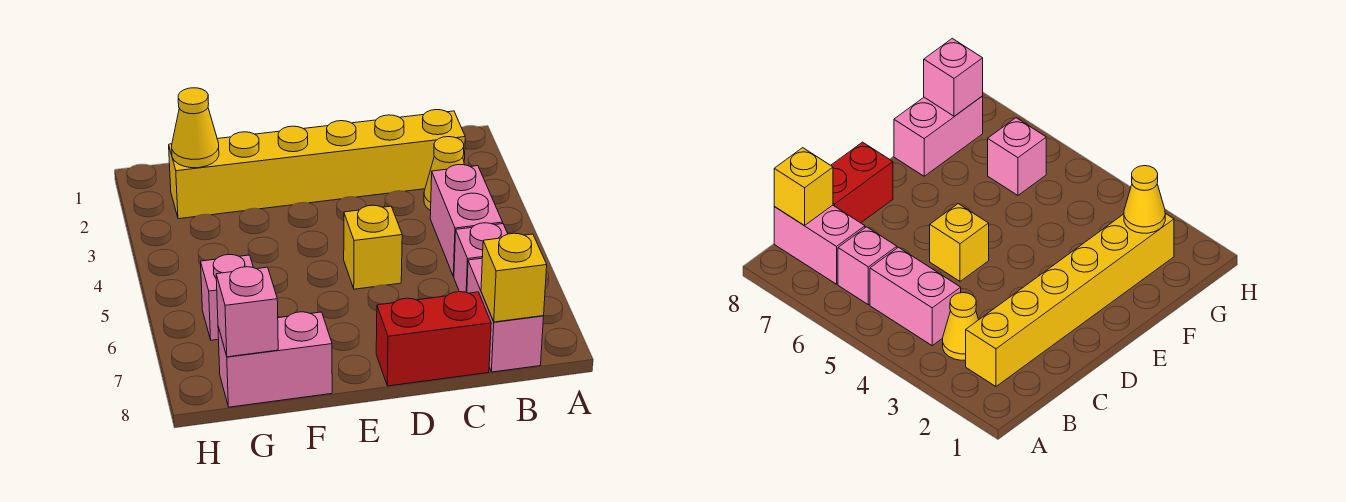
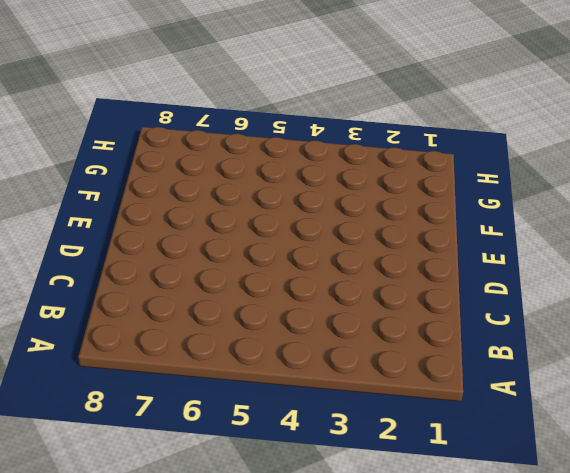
none -> yellow brick B2:G2 level 1
none -> yellow cone B3 level 1
none -> pink brick B4:B5 level 1

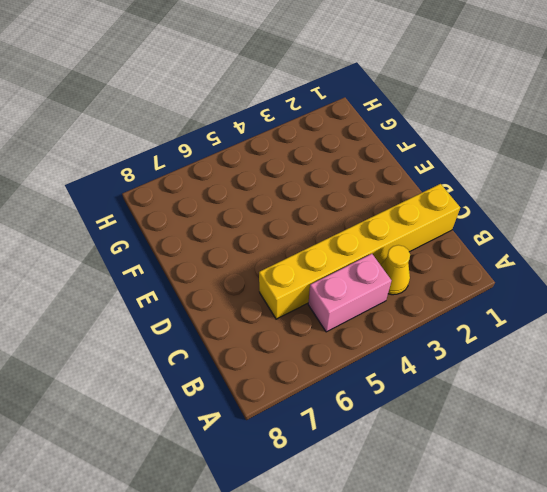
yellow brick C1:C6 level 1 -> yellow brick B2:G2 level 1
none -> pink brick B6 level 1
none -> pink brick B7:B8 level 1
none -> red brick C8:D8 level 1

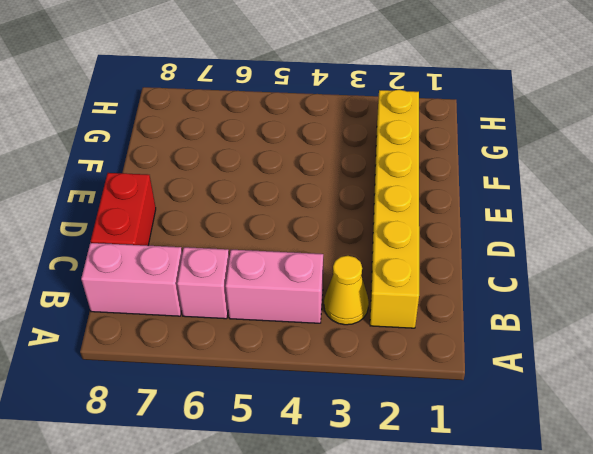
none -> yellow brick D5 level 1
none -> pink brick F8:G8 level 1
none -> pink brick G6 level 1

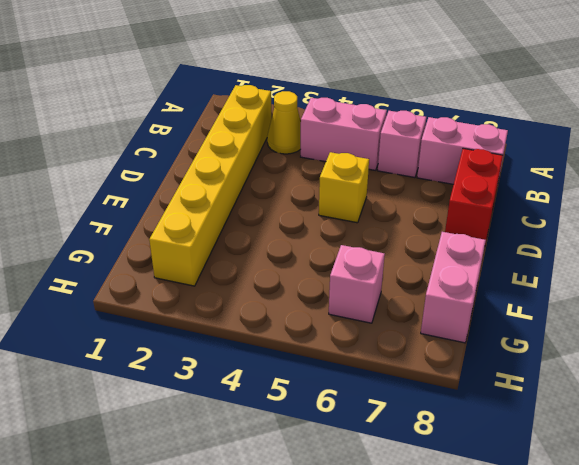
none -> yellow brick B8 level 2
none -> yellow cone G2 level 2
none -> pink brick G8 level 2

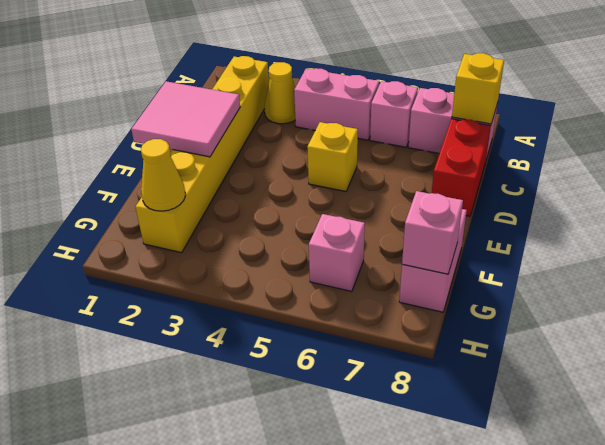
pink tile D1:E2 level 2 -> none

